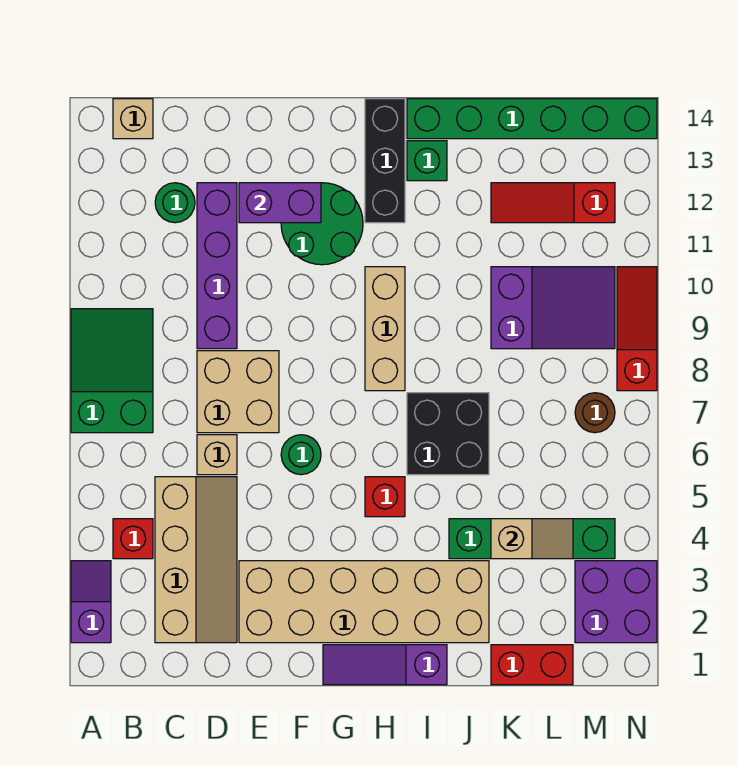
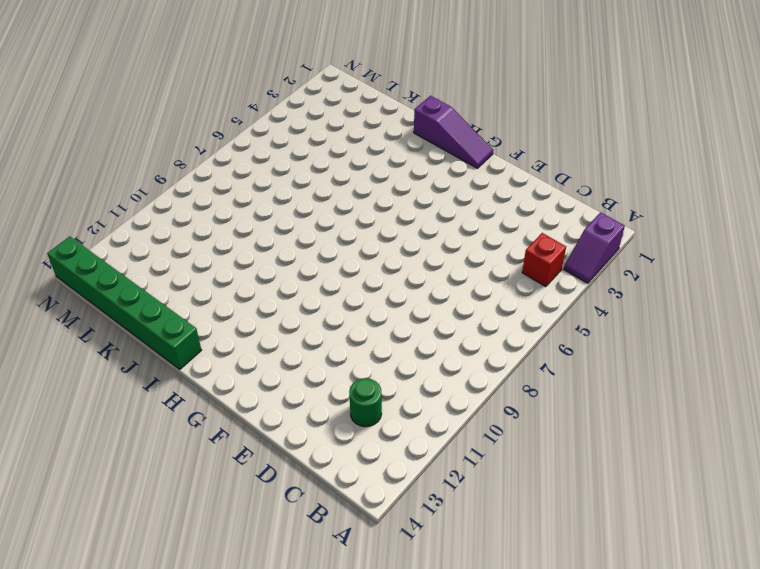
none -> green slope A7:B9 level 1 top 7
none -> tan brick B14 level 1
none -> tan slope C2:D5 level 1 top C

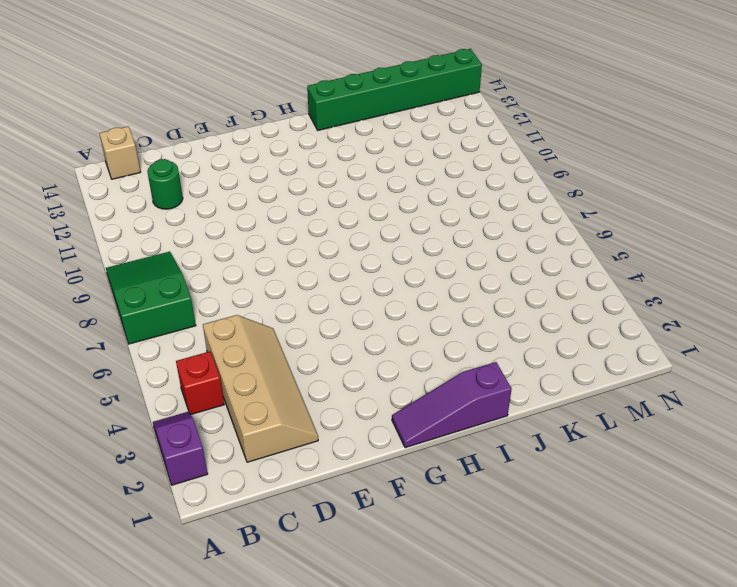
none -> tan brick D6 level 1
none -> tan brick D7:E8 level 1
none -> purple brick D9:D12 level 1

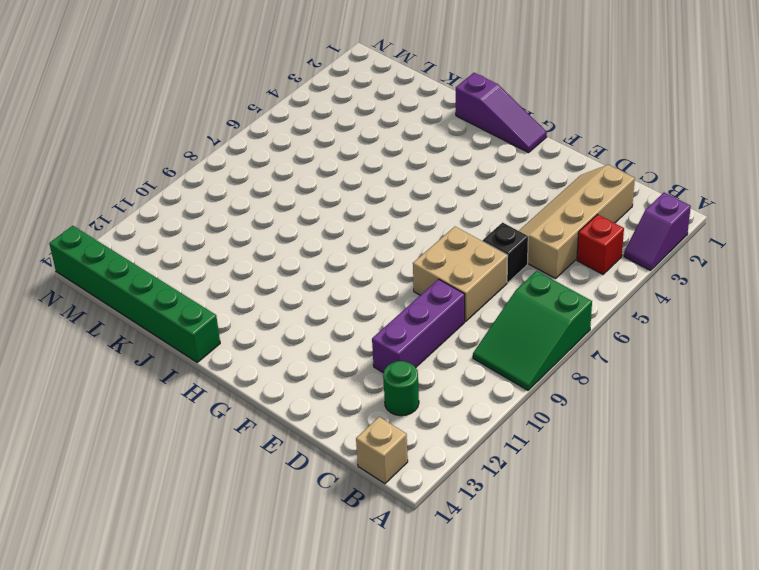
black brick D6 level 1 -> tan brick D6 level 1
purple brick D9:D11 level 1 -> purple brick D9:D12 level 1
none -> tan brick E2:J3 level 1
none -> green round brick F6 level 1
none -> green round brick F11:G12 level 1

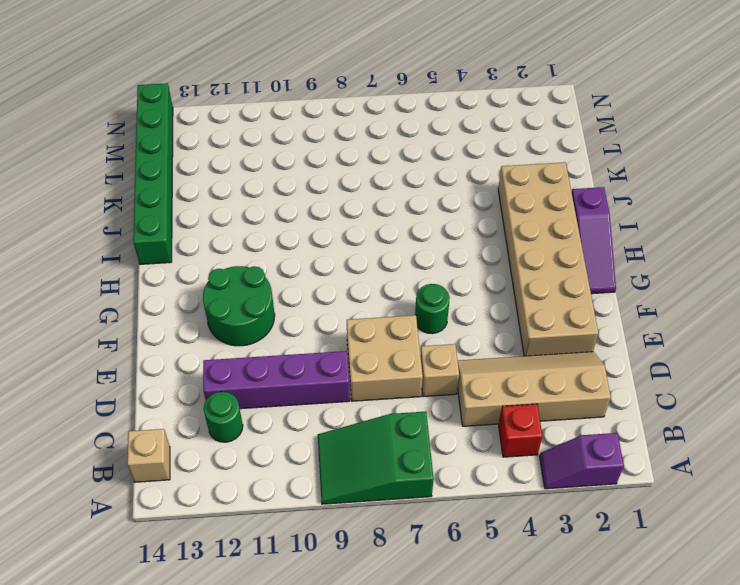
none -> red brick H5 level 1
none -> tan brick H8:H10 level 1
none -> black brick H12:H14 level 1

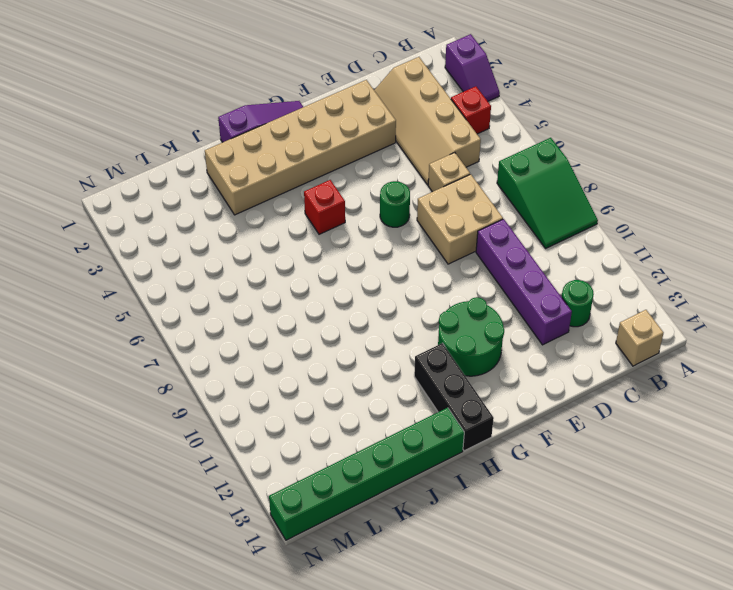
none -> tan brick H8:H10 level 1
none -> black brick I6:J7 level 1
none -> green brick I13 level 1

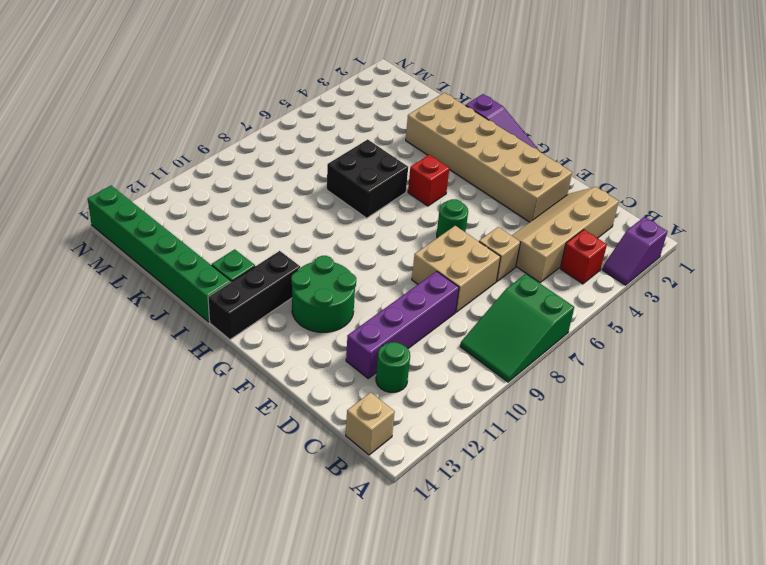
none -> tan brick H8:H10 level 1
none -> green brick J4:M4 level 1
none -> red brick K1:L1 level 1

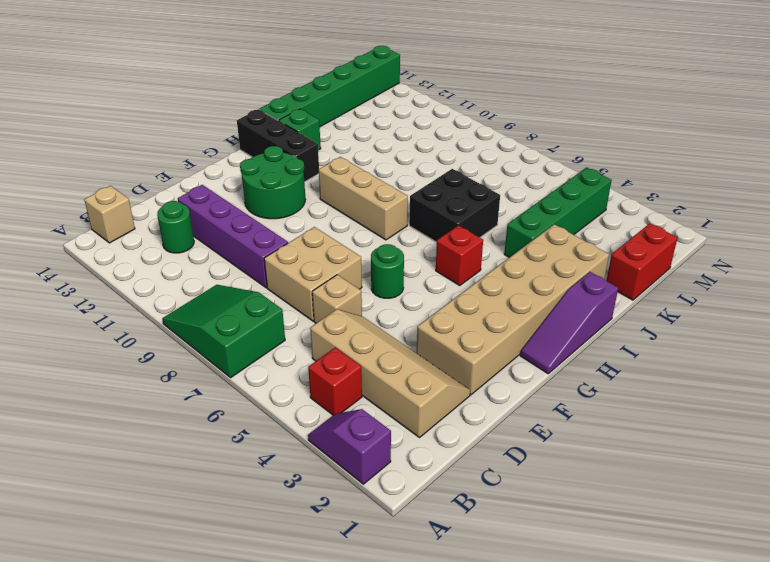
none -> purple slope K9:M10 level 1 top K
none -> red slope K12:M12 level 1 top M
none -> purple brick M2:N3 level 1

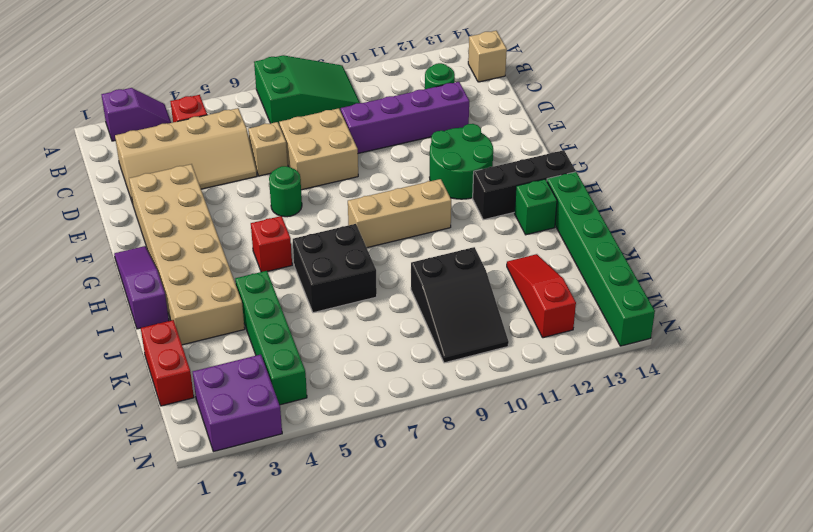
black slope K9:M10 level 1 top K -> purple slope K9:M10 level 1 top K
none -> brown round brick M7 level 1
none -> red slope N8:N10 level 1 top 8
none -> purple brick E12:F12 level 2

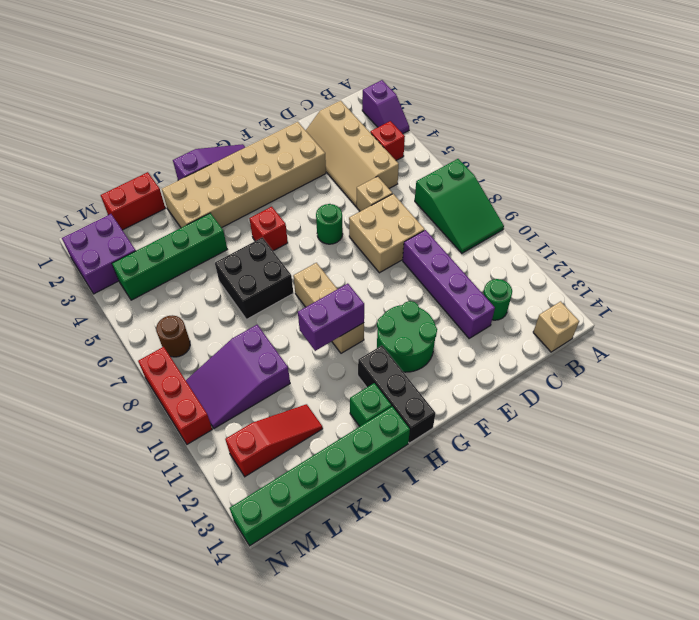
purple brick H10:I10 level 2 -> purple brick E12:F12 level 2
red brick N8:N10 level 1 -> red slope N8:N10 level 1 top 8
none -> tan slope K4:L4 level 2 top K

